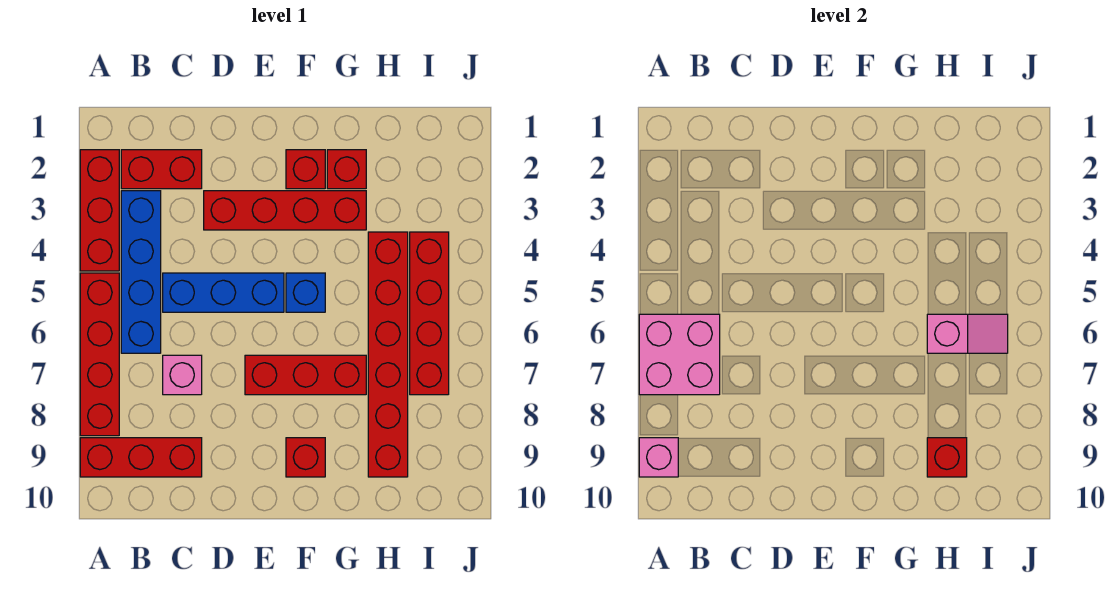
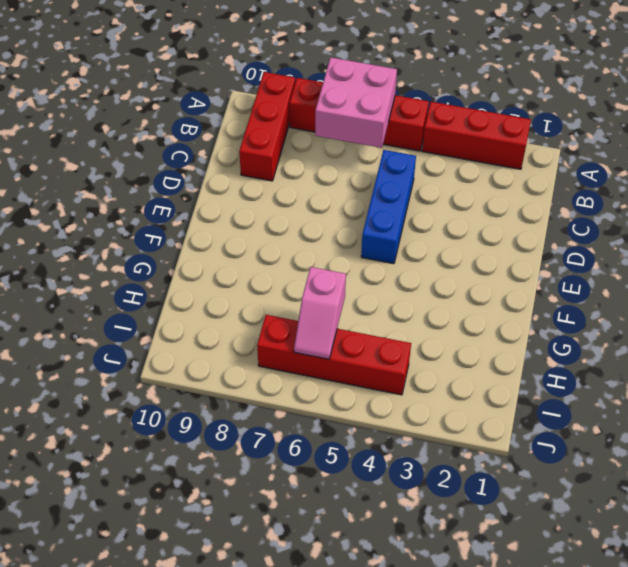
none -> red brick B2:C2 level 1
none -> blue brick B3:B6 level 1
none -> pink brick C7 level 1

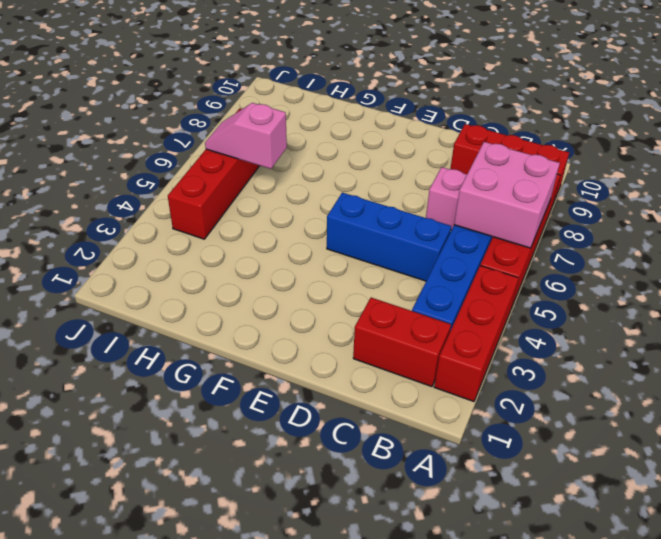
none -> red brick D3:G3 level 1
none -> red brick E7:G7 level 1
none -> red brick F2 level 1

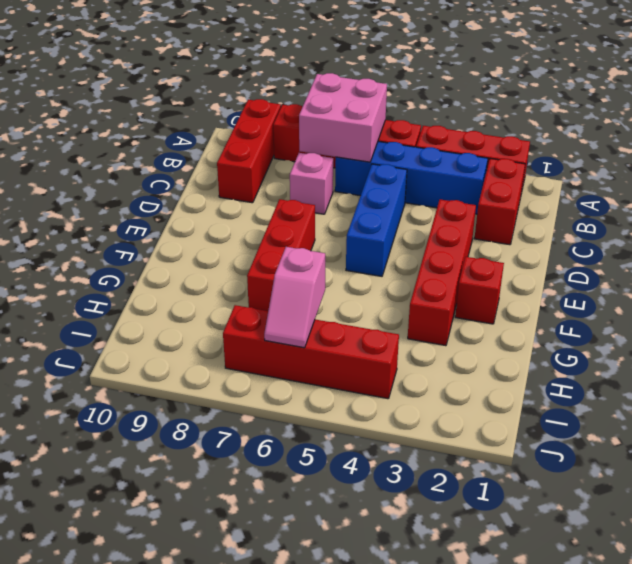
none -> blue brick F5 level 1
none -> red brick F9 level 1
none -> red brick G2 level 1

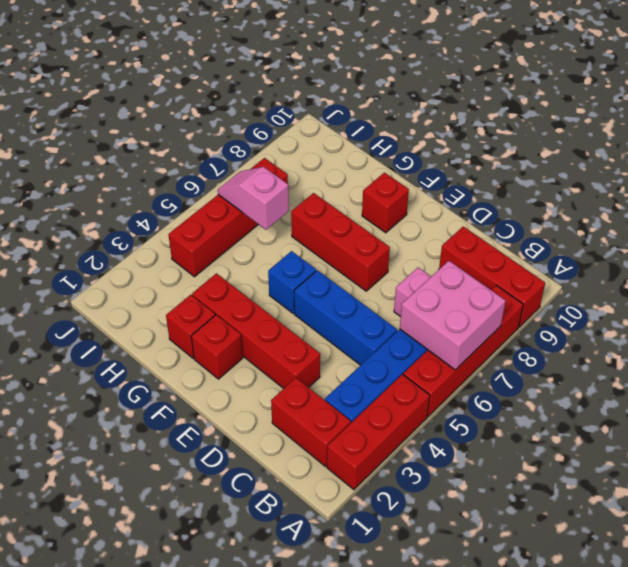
none -> red brick H4:H9 level 1
none -> pink brick A9 level 2
none -> red brick H9 level 2

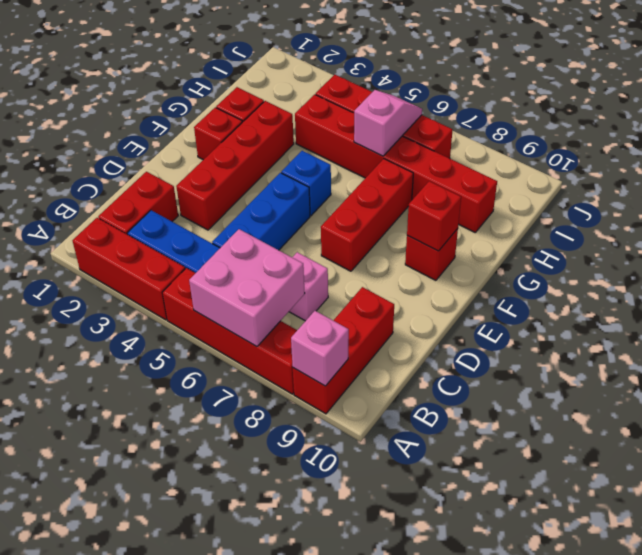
red brick F9 level 2 -> red brick H9 level 2

